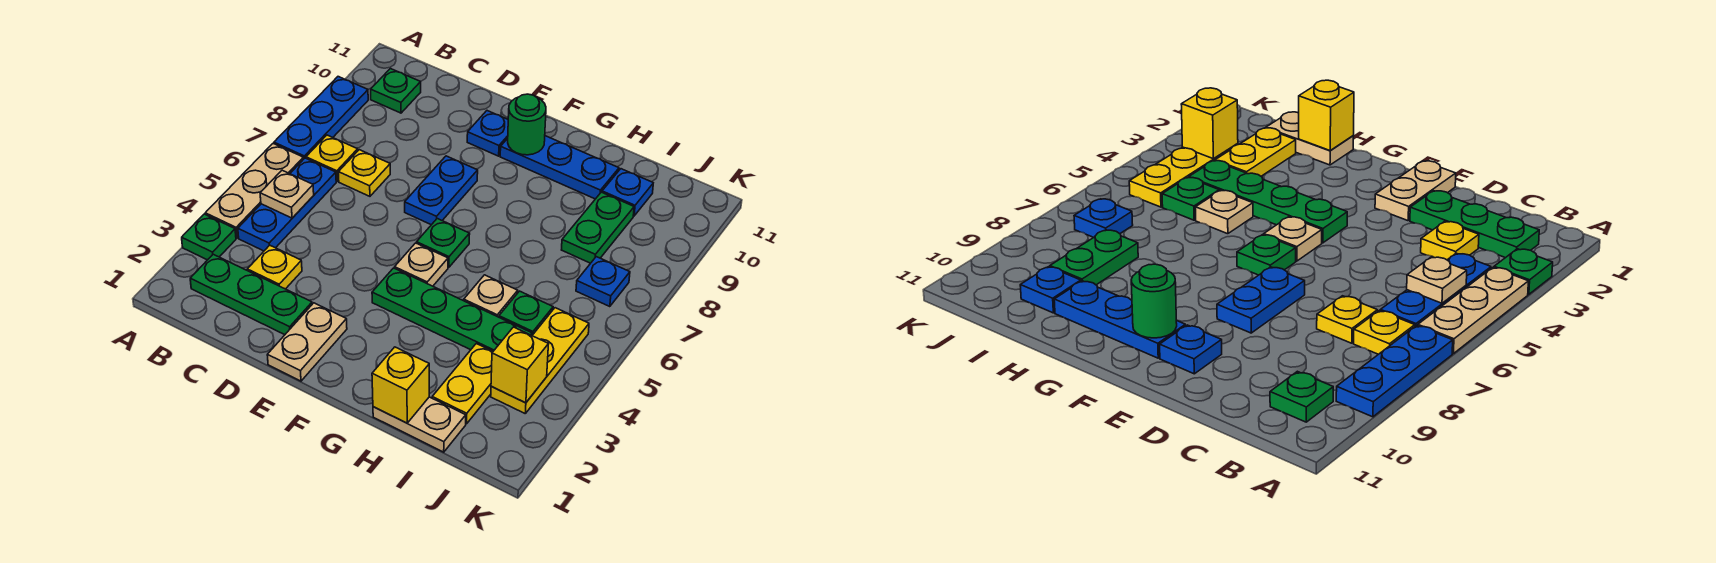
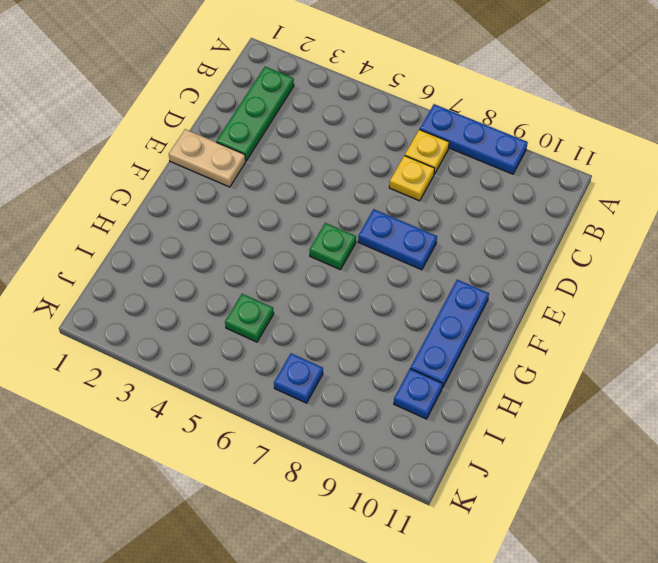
none -> green plate A3 level 1
none -> tan plate A4:A6 level 1
none -> blue plate B4:B6 level 1

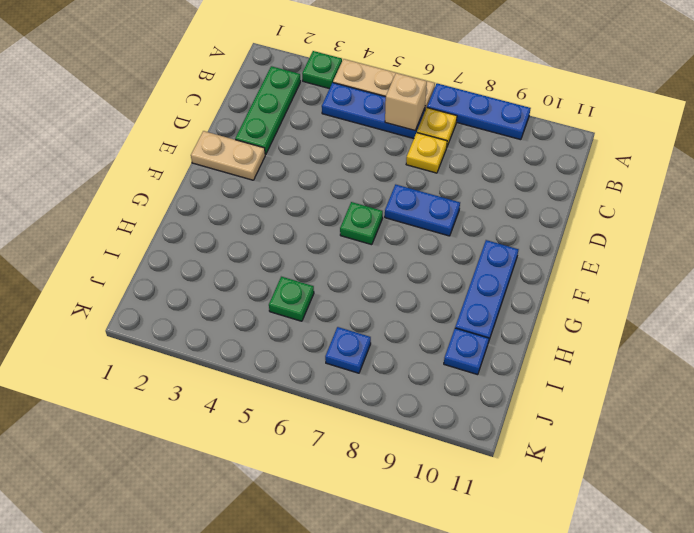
tan brick B6 level 2 -> none
none -> green plate B10 level 1
none -> yellow plate C3 level 1
none -> blue plate E10 level 1

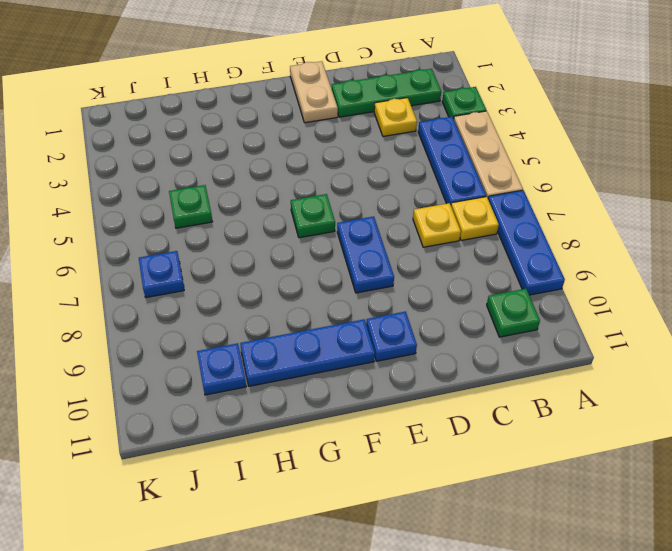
none -> green plate F4:I4 level 1
none -> tan plate F5 level 1
none -> tan plate H1:I1 level 1

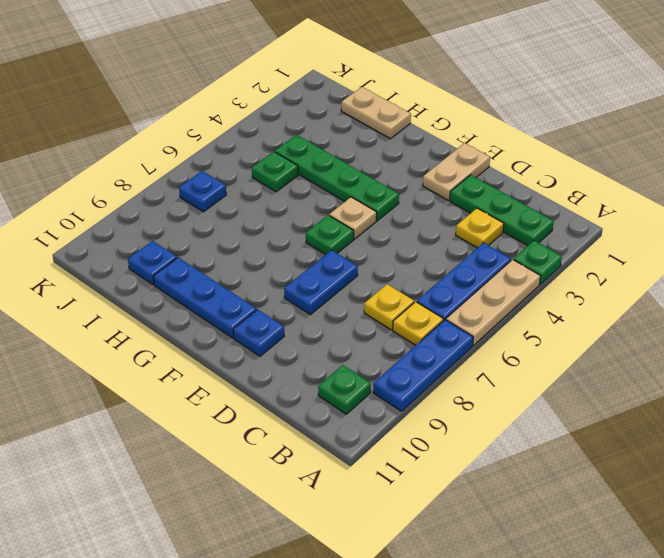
none -> tan plate H5 level 1
none -> yellow plate I2:I3 level 1
none -> green plate I8:I9 level 1

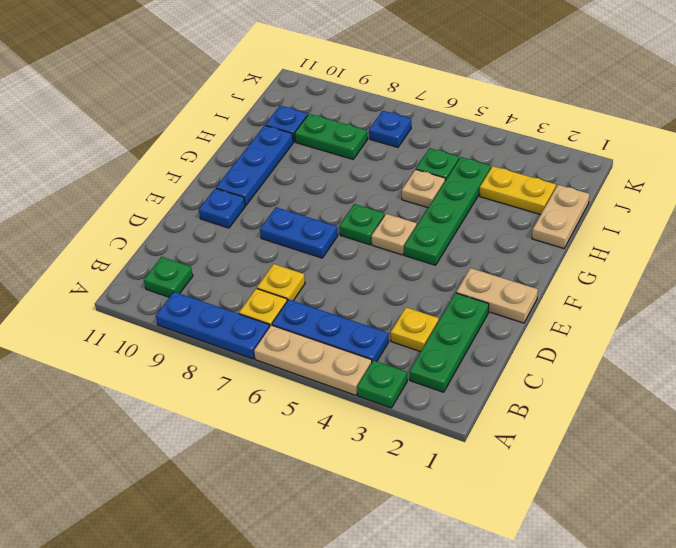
none -> yellow plate J3:J5 level 1
none -> tan plate B5 level 2
none -> green round brick F10 level 2

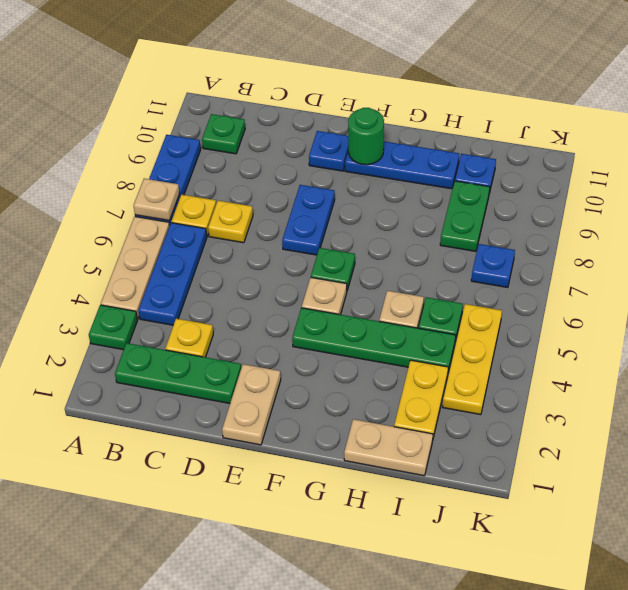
tan plate A7 level 2 -> tan plate B5 level 2
none -> yellow brick H1 level 2
none -> yellow brick J3 level 2

